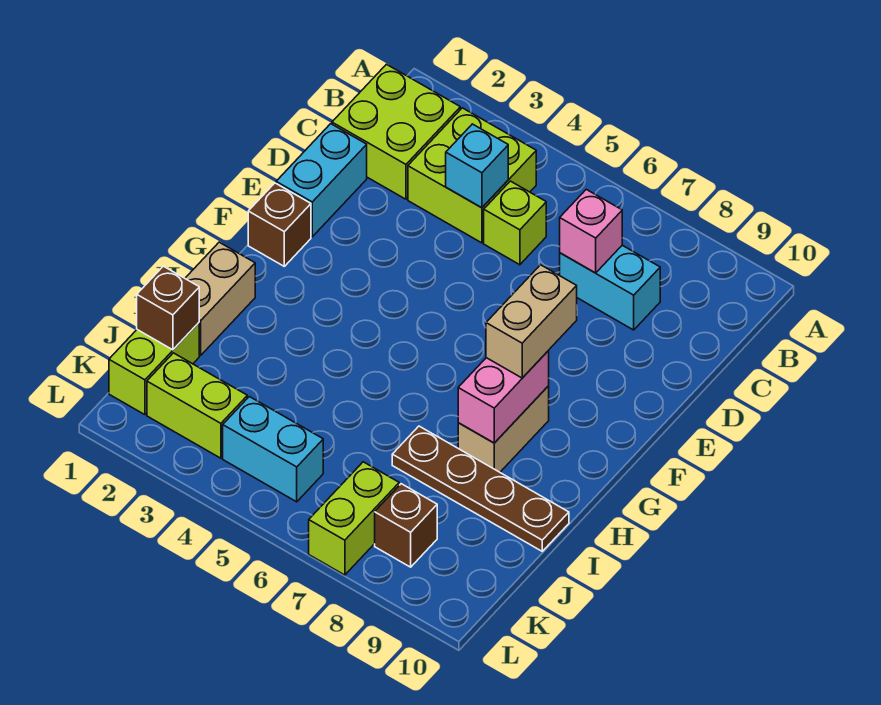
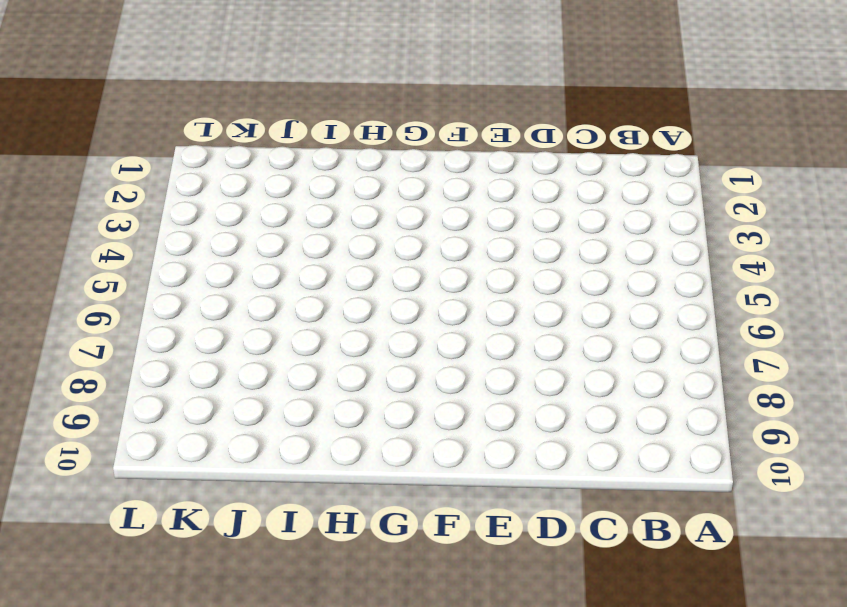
none -> lime brick B1:C2 level 1
none -> lime brick B3:C4 level 1
none -> lime brick C5 level 1

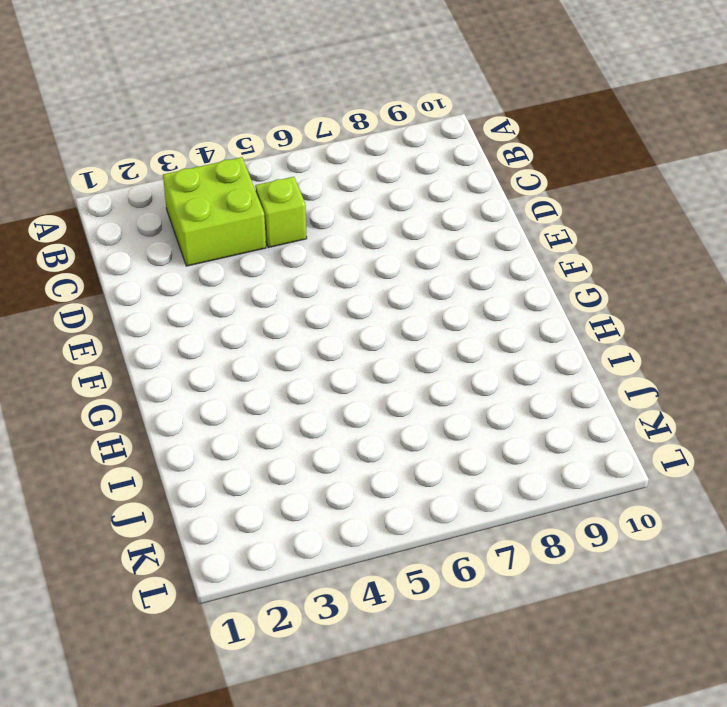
none -> lime brick B1:C2 level 1
none -> cyan brick C7:C8 level 1
none -> cyan brick D1:E1 level 1

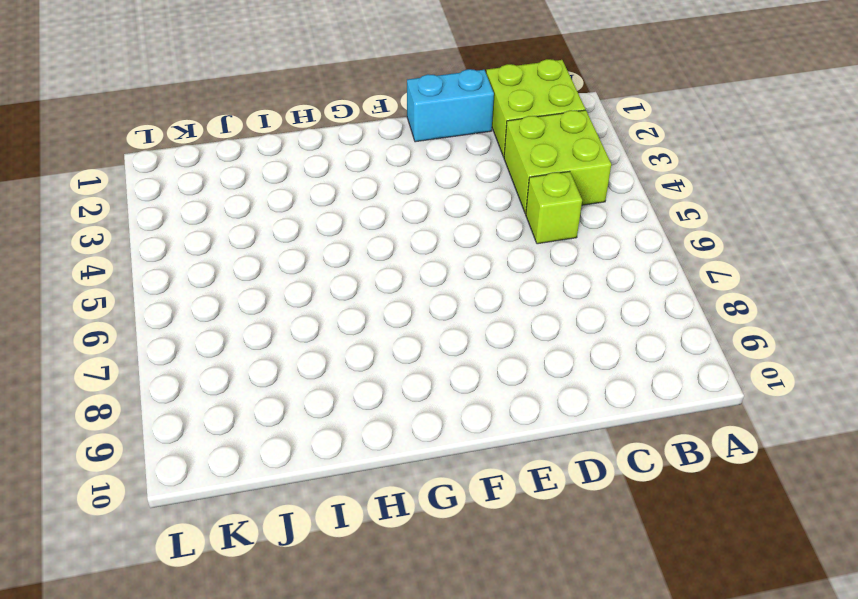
none -> cyan brick C7:C8 level 1
none -> brown brick F1 level 1
none -> tan brick G8:H8 level 1

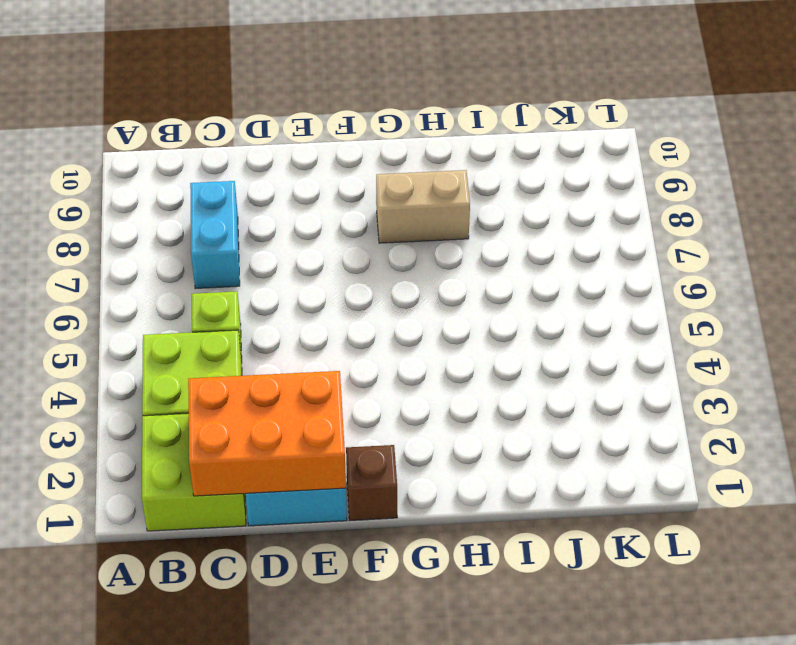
orange brick C1:E2 level 2 -> none
none -> tan brick H1:I1 level 1
none -> brown plate I7:I10 level 1
none -> lime brick J1:K1 level 1

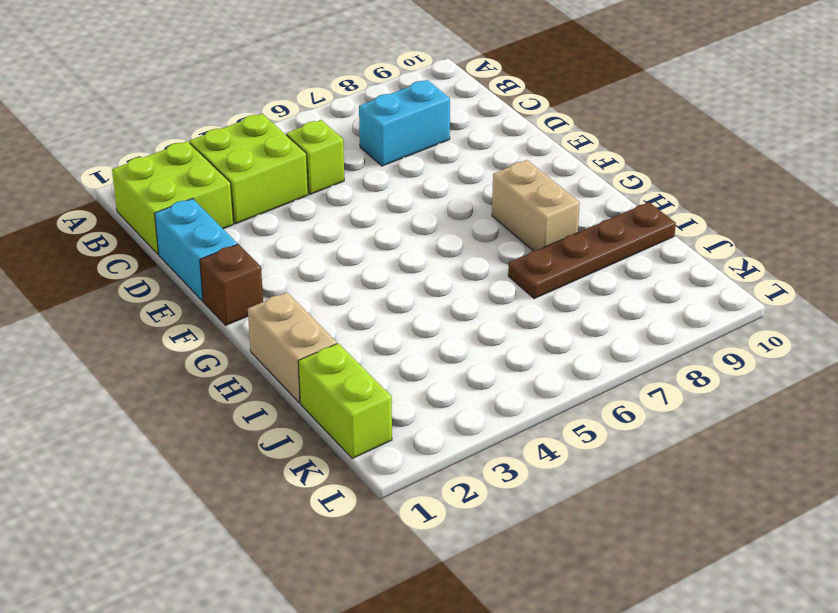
none -> lime brick K2:K3 level 1
none -> cyan brick K4:K5 level 1
none -> lime brick K7:L7 level 1

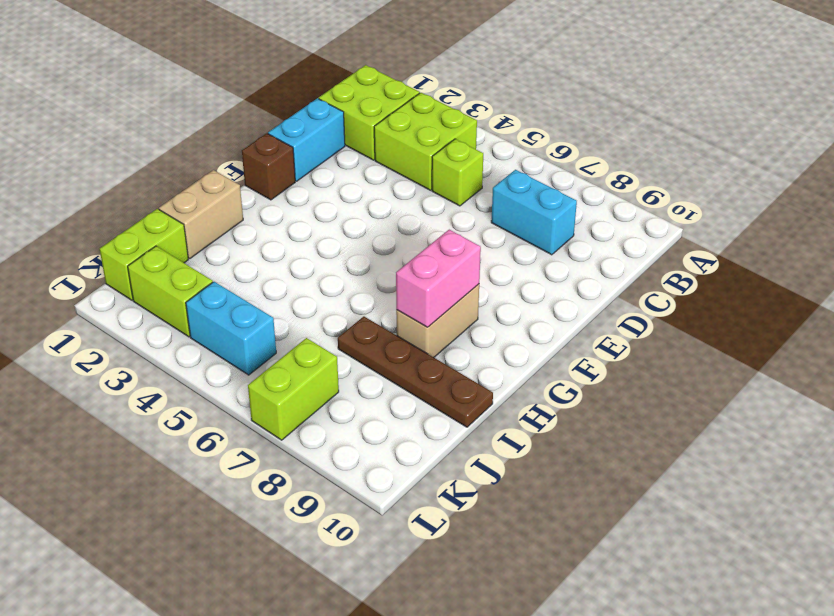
none -> brown brick K8 level 1
none -> cyan brick C4 level 2
none -> pink brick C7 level 2

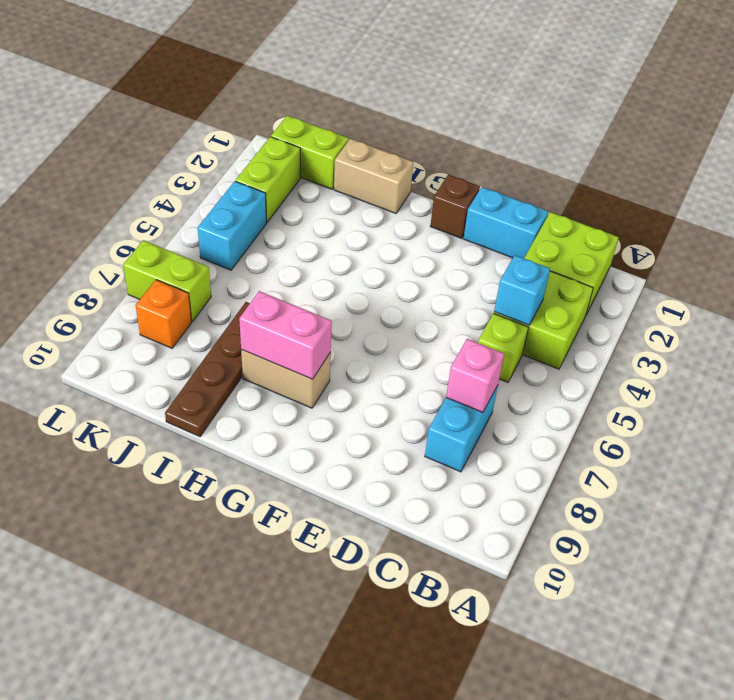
orange brick K8 level 1 -> brown brick K8 level 1
none -> brown brick J1 level 2
none -> tan brick F8:G8 level 3

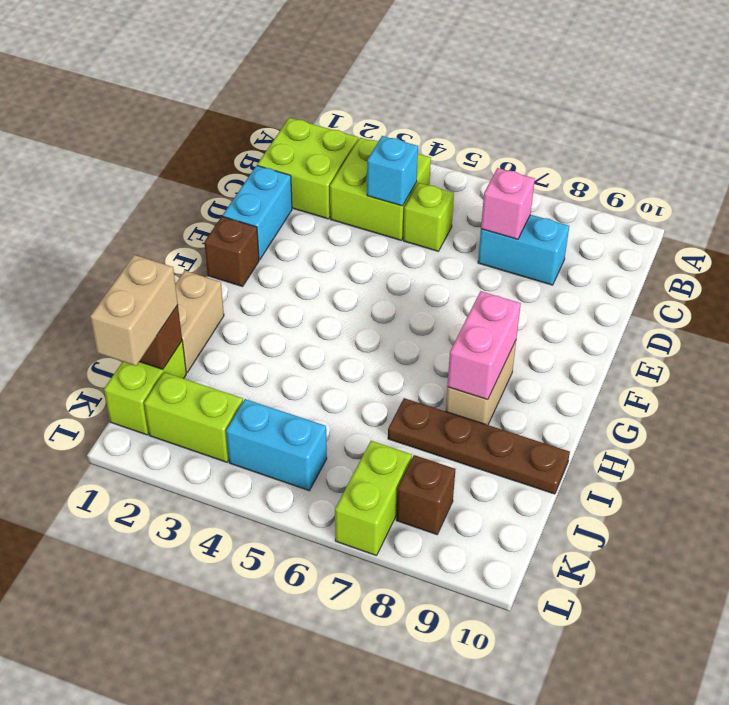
tan brick J1:K1 level 3 -> tan brick F8:G8 level 3

